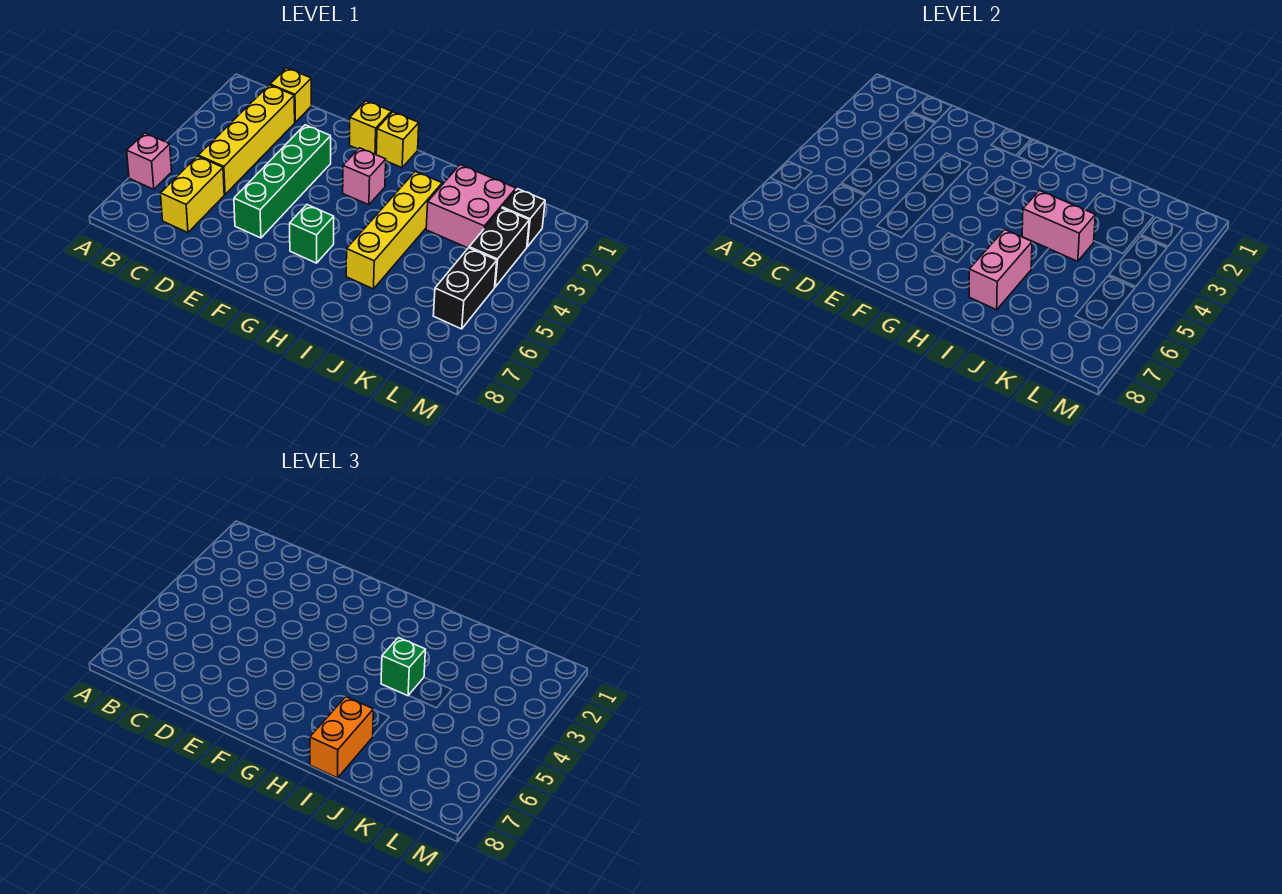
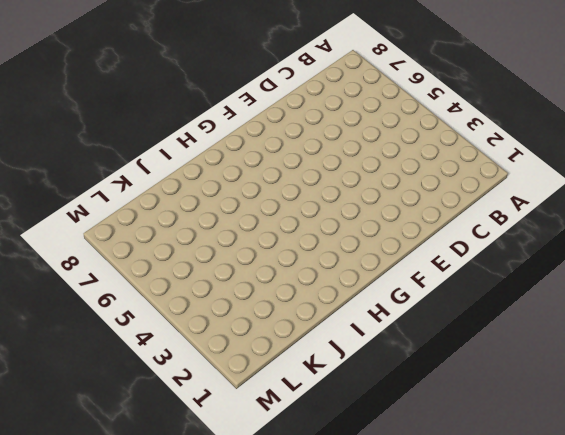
none -> pink brick A6 level 1
none -> yellow brick C1 level 1
none -> yellow brick C2:C5 level 1

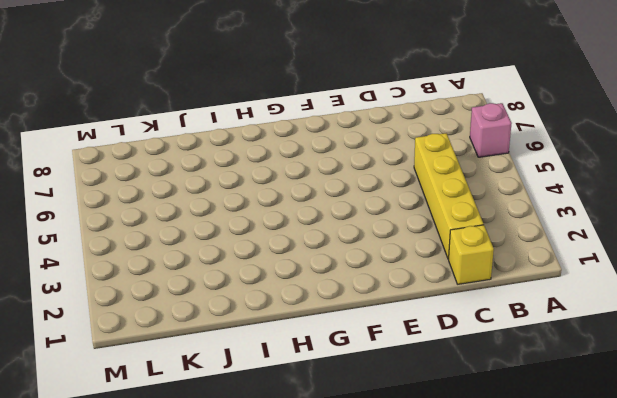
none -> yellow brick C6:C7 level 1
none -> green brick E3:E6 level 1
none -> yellow brick F1 level 1

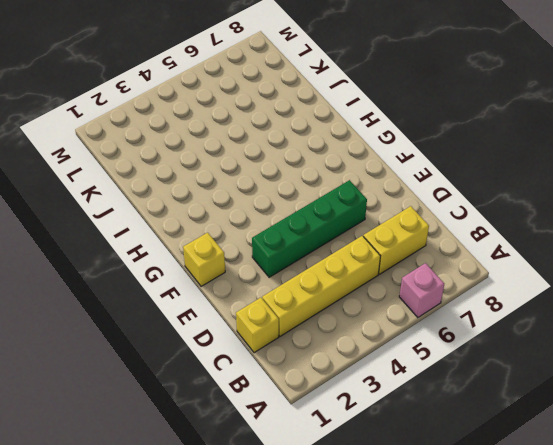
none -> yellow brick G1 level 1
none -> pink brick G3 level 1
none -> green brick G6 level 1

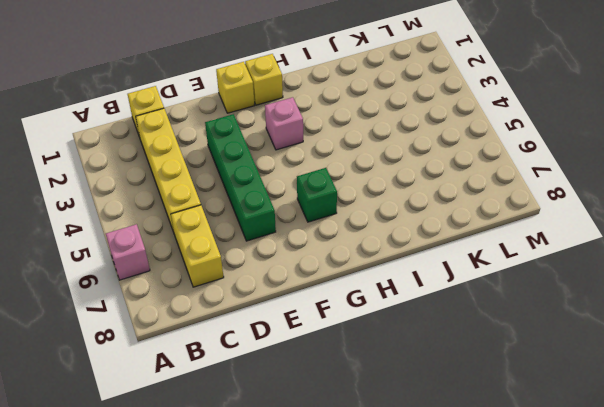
none -> yellow brick I3:I6 level 1
none -> pink brick J2:K3 level 1
none -> black brick L2 level 1

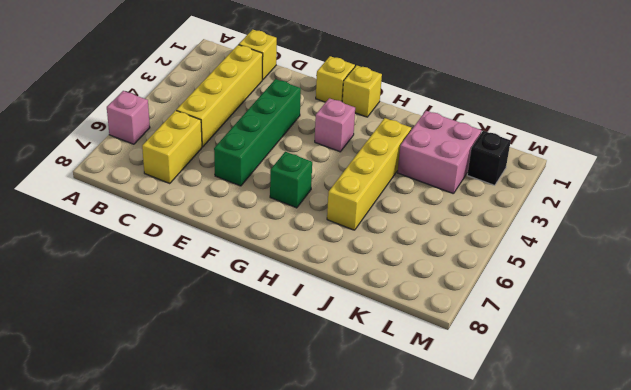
none -> black brick L3:L4 level 1
none -> black brick L5:L6 level 1
none -> pink brick I4:J4 level 2

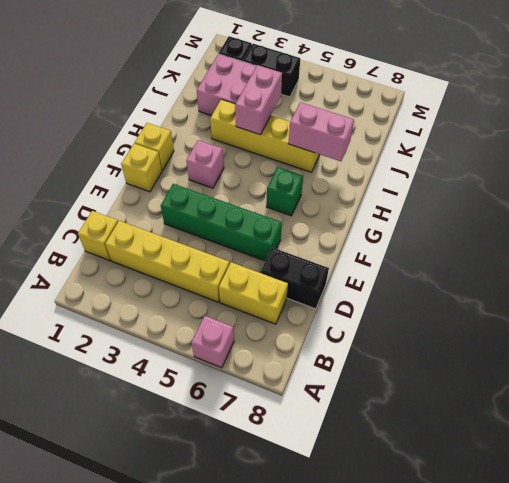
black brick D7:D8 level 1 -> black brick L5:L6 level 1
none -> green brick I4 level 3
none -> orange brick I7:I8 level 3

